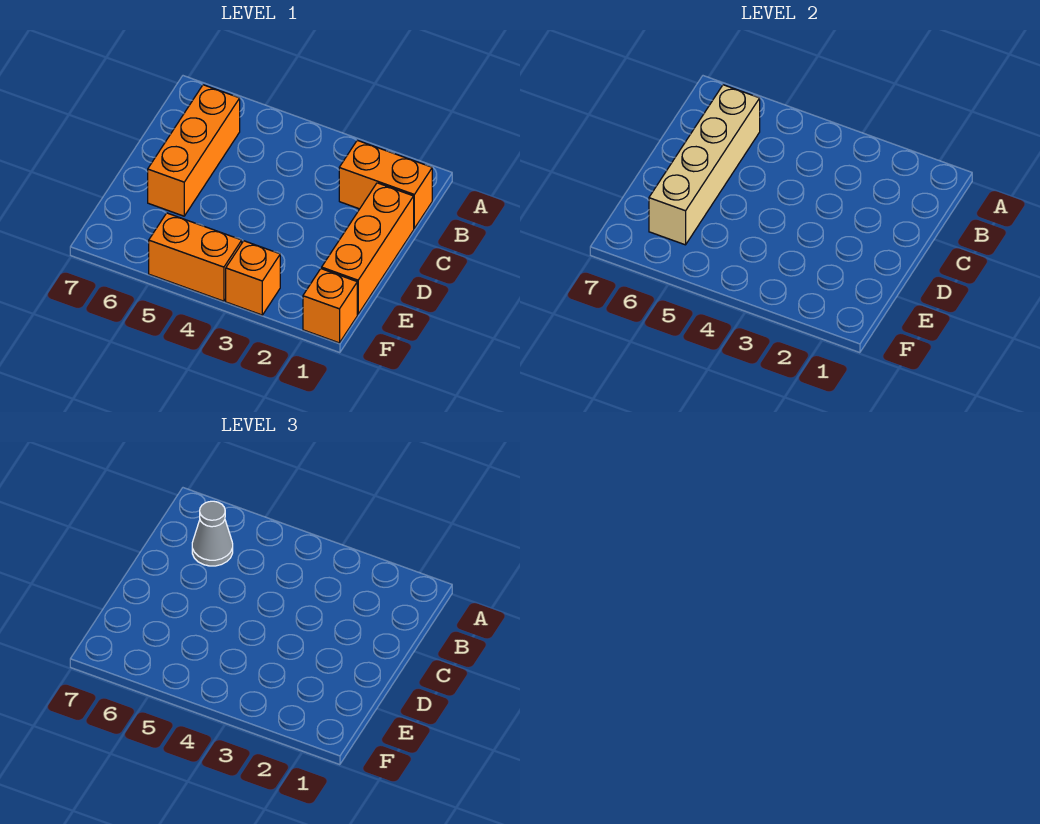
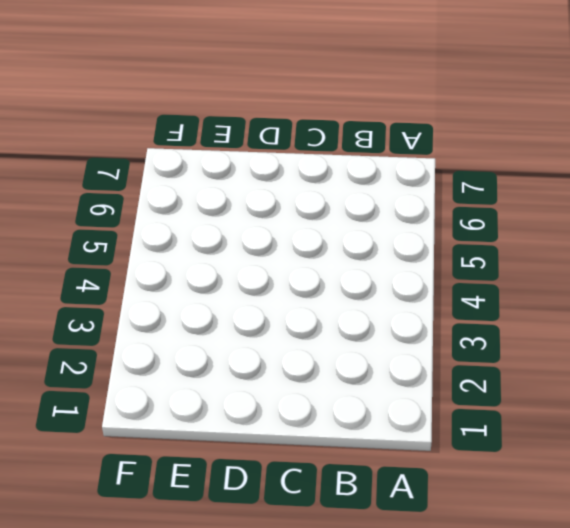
none -> orange brick B1:B2 level 1
none -> orange brick B6:D6 level 1

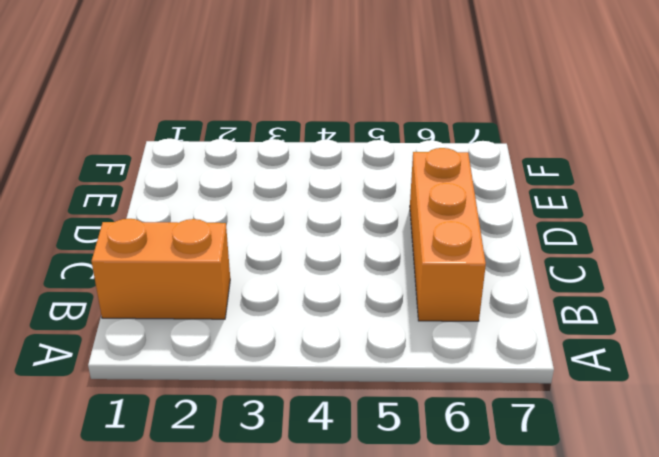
none -> orange brick C1:E1 level 1
none -> orange brick F1 level 1

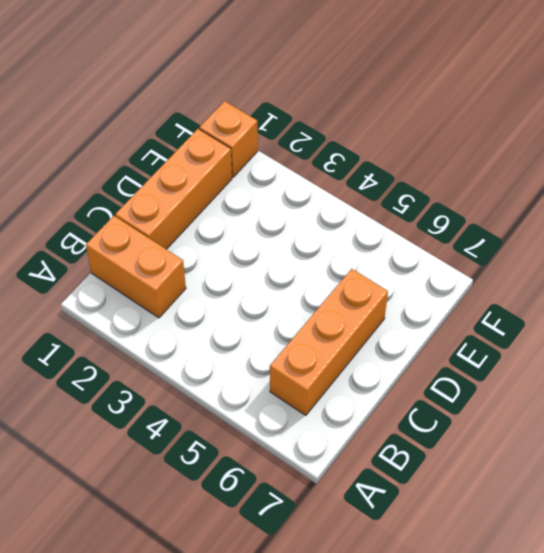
none -> orange brick F3 level 1
none -> orange brick F4:F5 level 1

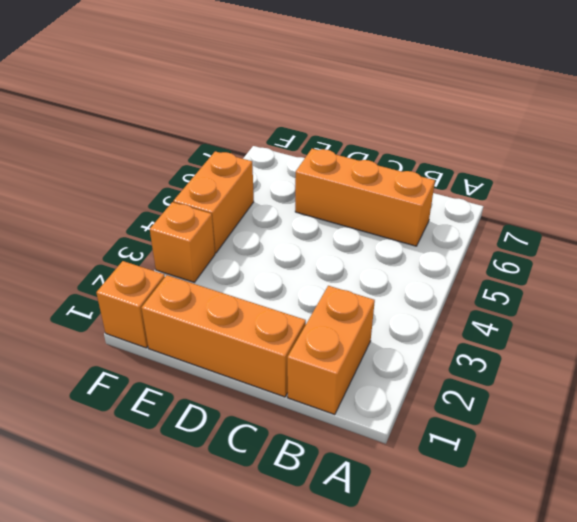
none -> tan brick B6:E6 level 2
none -> grey cone B6 level 3

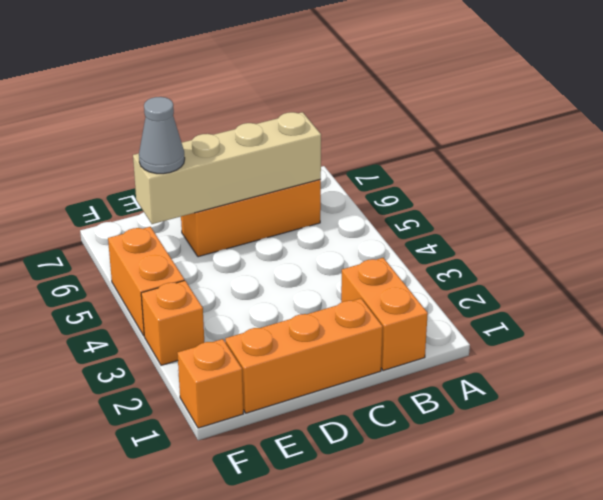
grey cone E6 level 3 -> grey cone B6 level 3

